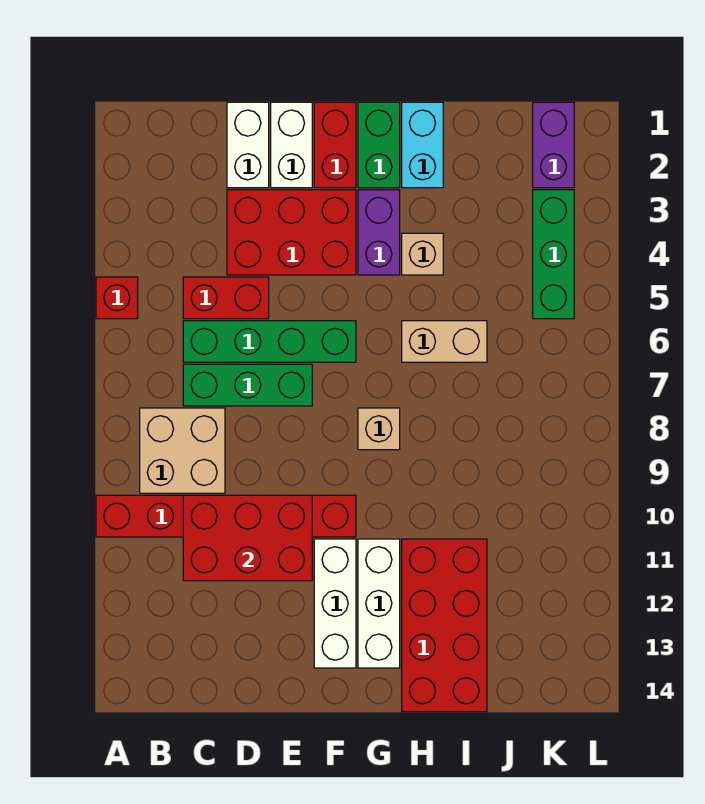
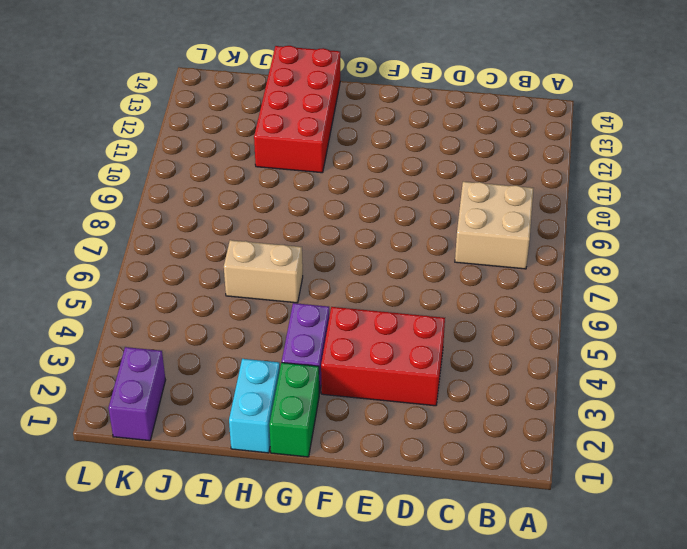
none -> red brick A5 level 1
none -> red brick A10:F10 level 1
none -> red brick C5:D5 level 1

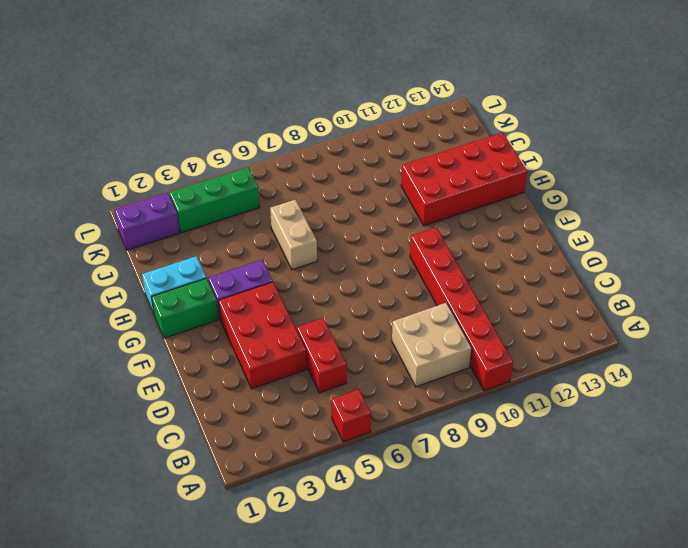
none -> green brick C6:F6 level 1
none -> green brick C7:E7 level 1
none -> white brick D1:D2 level 1

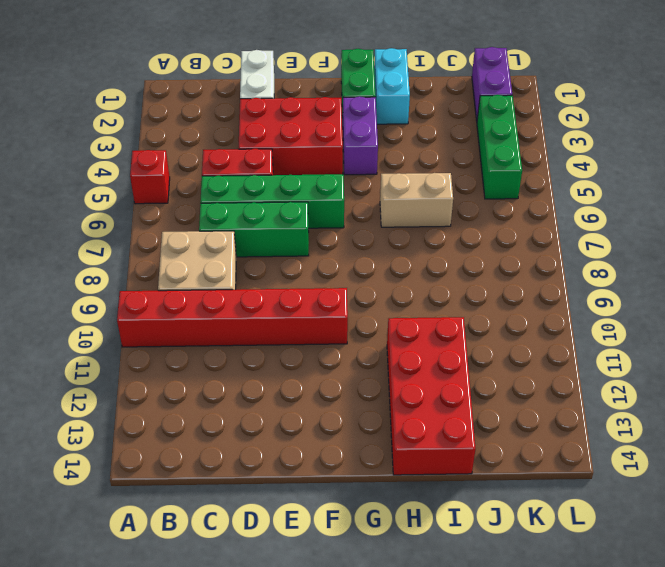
none -> white brick E1:E2 level 1
none -> red brick F1:F2 level 1
none -> white brick F11:F13 level 1

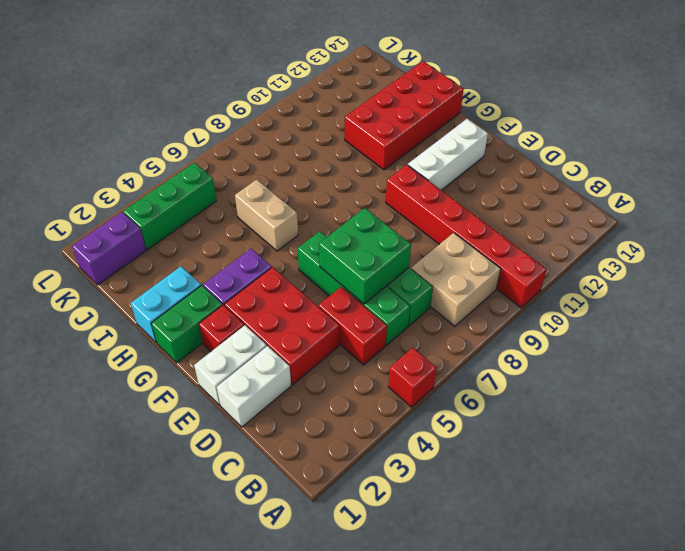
green brick D6:E7 level 2 -> none
red brick F2 level 1 -> red brick F1:F2 level 1
none -> tan brick G8 level 1
none -> white brick G11:G13 level 1
none -> tan brick H4 level 1

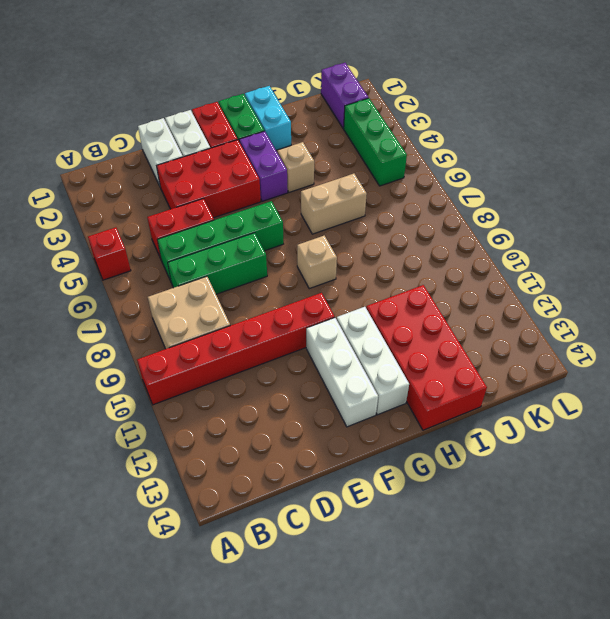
none -> red brick C10:E11 level 2

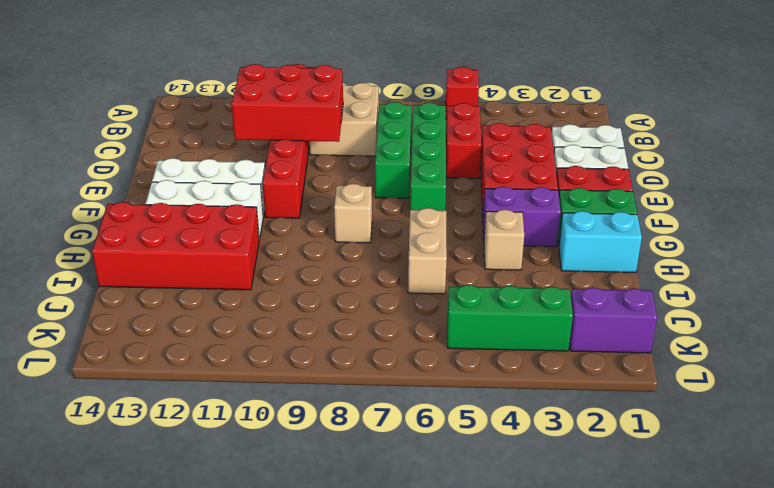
red brick C9:D11 level 2 -> red brick C10:E11 level 2

